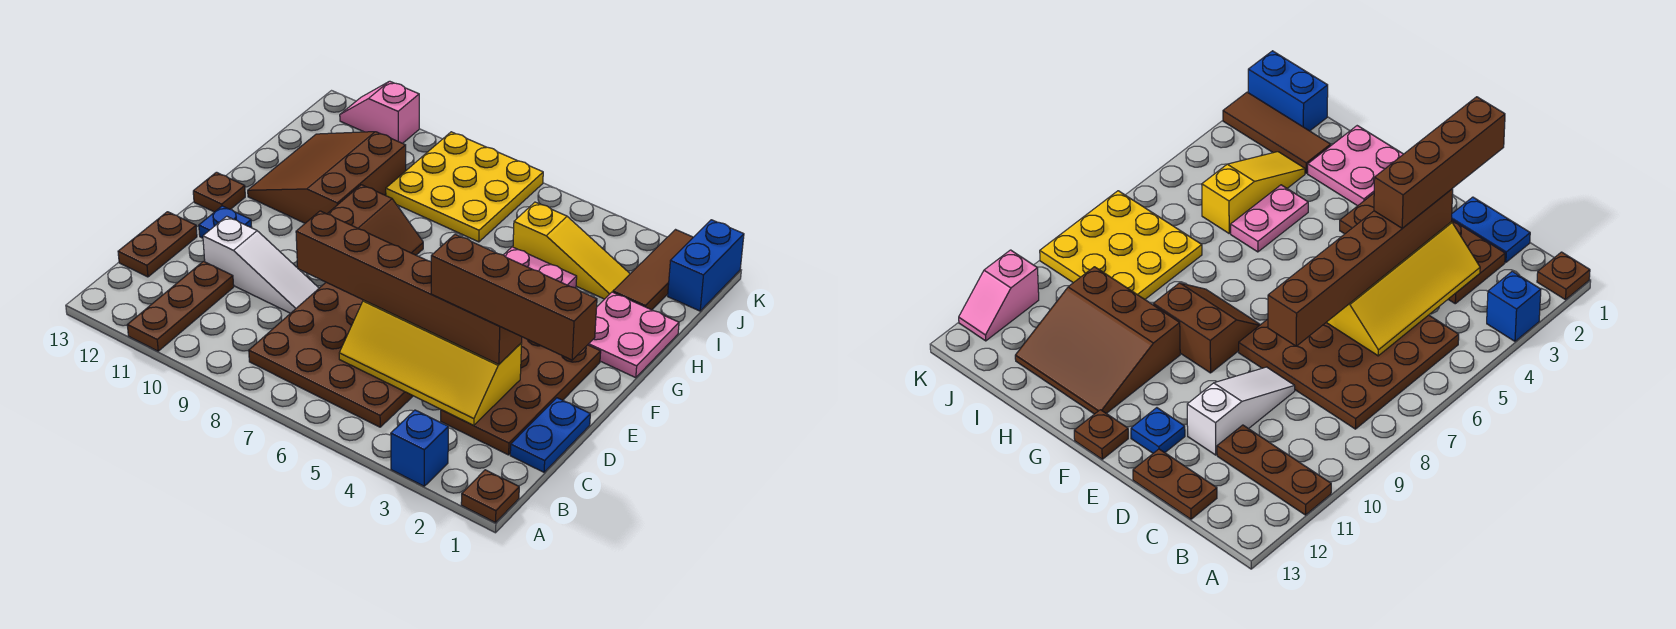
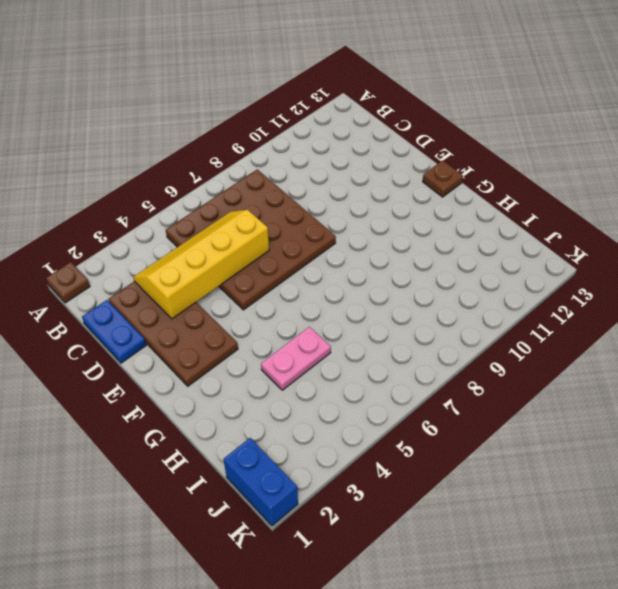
none -> blue brick A3 level 1
none -> brown plate A11:C11 level 1
none -> brown plate C13:D13 level 1

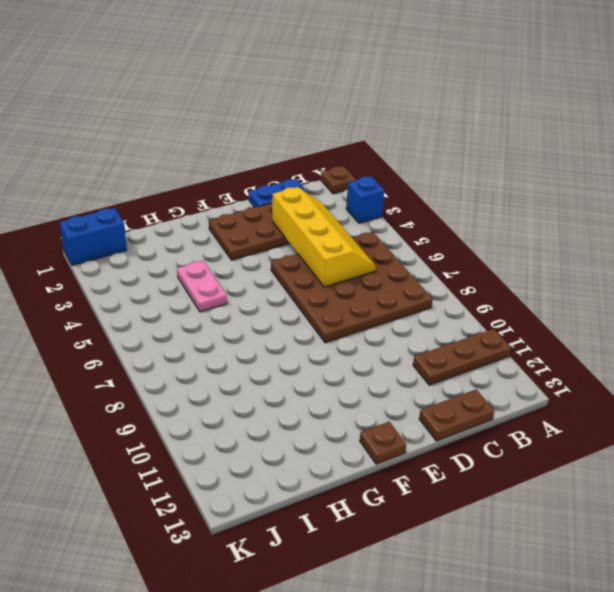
none -> white slope D9:D11 level 1 top 11
none -> blue plate E12 level 1
none -> brown slope F8:G9 level 1 top 9

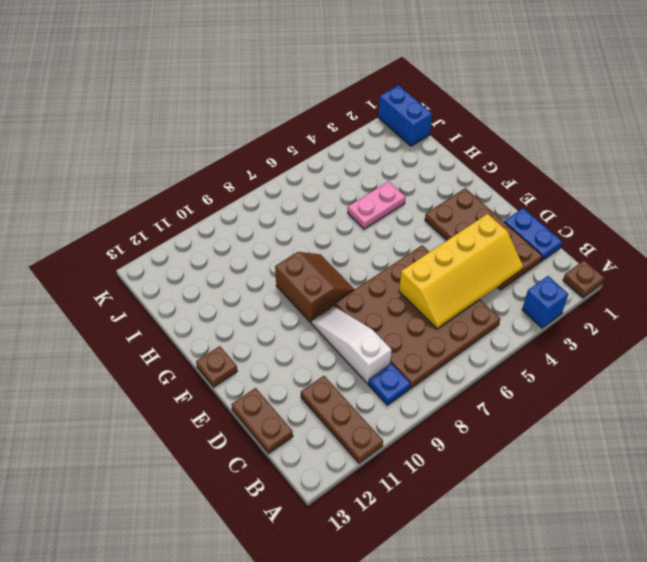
blue plate B9 level 1 -> blue plate E12 level 1
white slope C9:E9 level 1 top C -> white slope D9:D11 level 1 top 11
none -> pink plate G1:H2 level 1
none -> brown slope G10:I12 level 1 top 10
none -> brown tile I2:K2 level 1

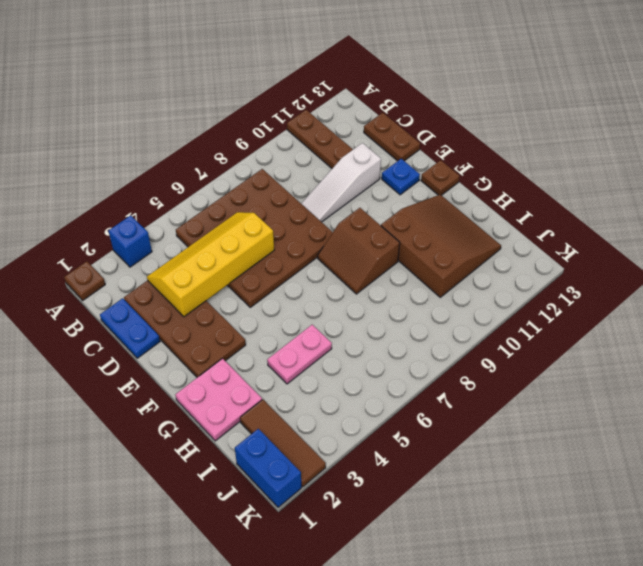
none -> yellow slope I3:I5 level 1 top 5
none -> yellow plate I7:K9 level 1
none -> pink slope K11:K12 level 1 top 11

